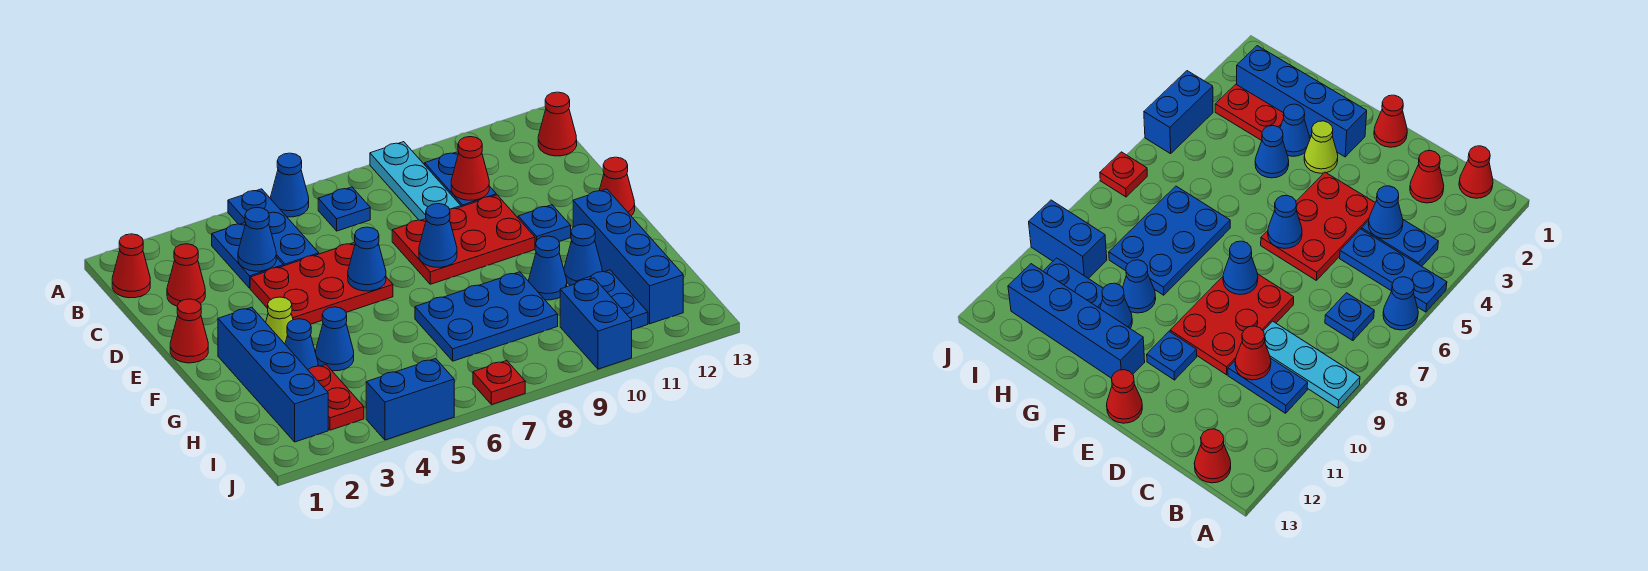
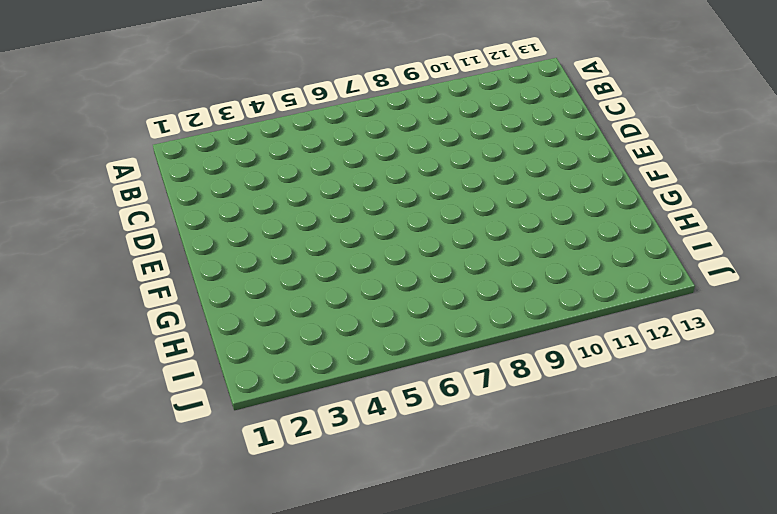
none -> blue plate A5:C5 level 1
none -> blue cone A6 level 1
none -> cyan plate A9:C9 level 1
none -> red cone B1 level 1

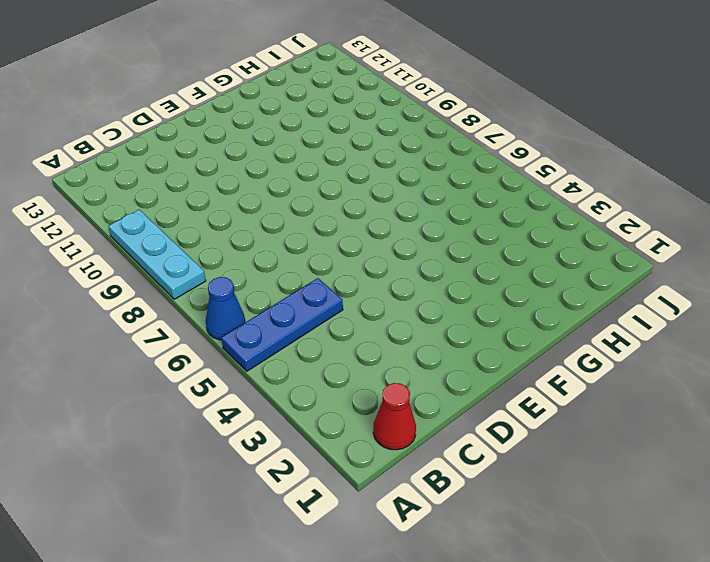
cyan plate A8:A10 level 1 -> cyan plate A9:C9 level 1
none -> blue plate B4:C4 level 1
none -> blue plate B7 level 1
none -> blue plate B10:C10 level 1
none -> red cone B13 level 1

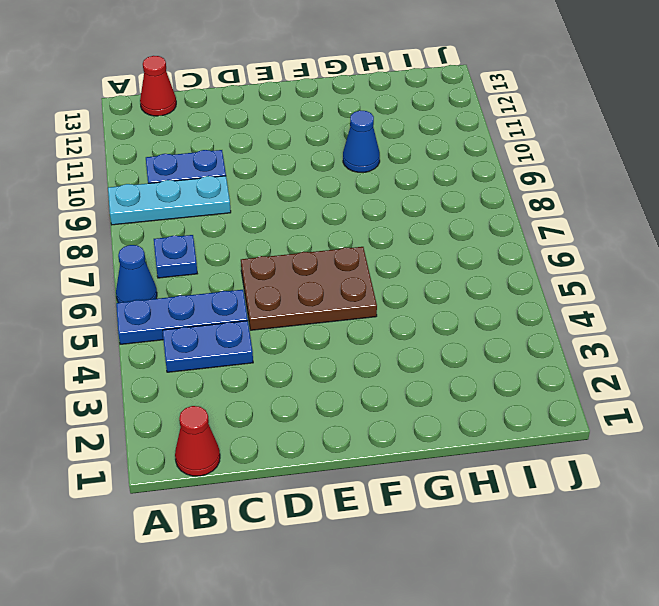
brown plate D5:F6 level 1 -> red plate D4:E6 level 1
none -> red cone C2 level 1
none -> red plate D8:E10 level 1
none -> red cone E1 level 1
none -> blue plate E11 level 1

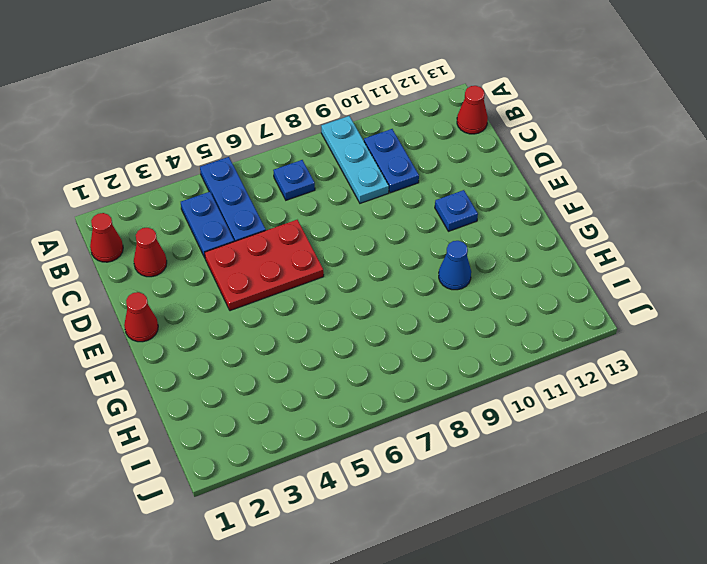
none -> blue cone A6 level 1
none -> red plate D8:E10 level 1
none -> red cone E13 level 1
none -> blue brick F2:I2 level 1

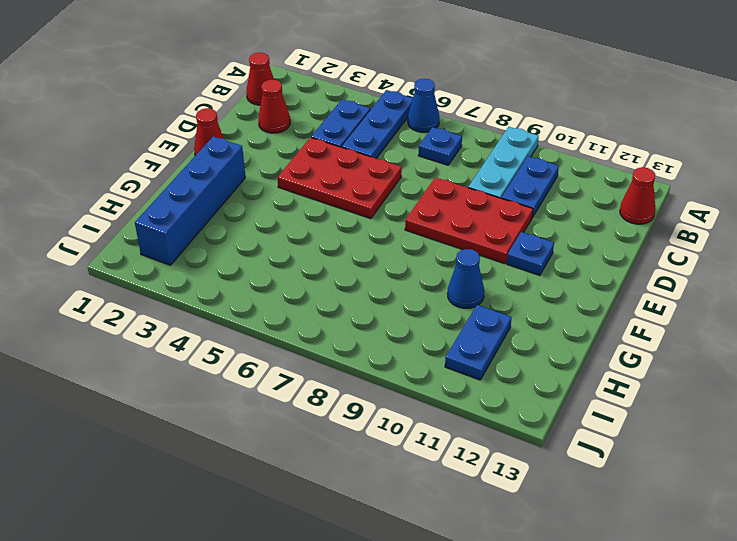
none -> red cone E13 level 1
none -> lime cone F3 level 1
none -> blue brick F12:I12 level 1
none -> blue cone G3 level 1

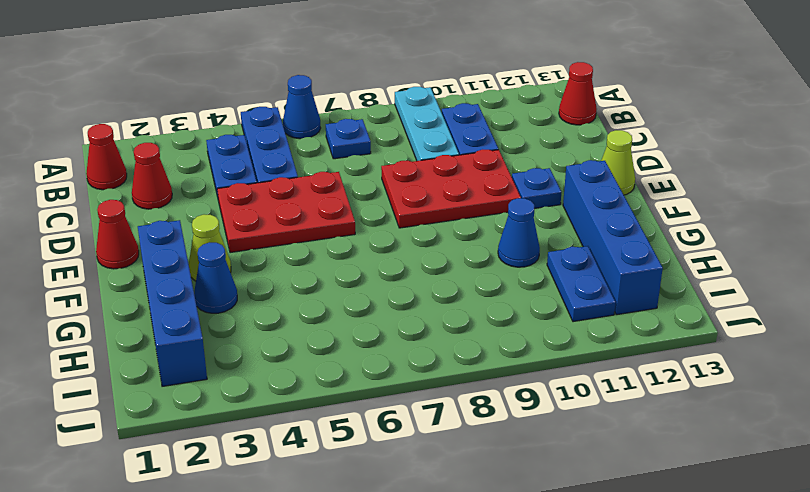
lime cone E13 level 1 -> red cone E13 level 1
none -> blue cone G4 level 1
none -> blue plate G7:H9 level 1
none -> blue cone G11 level 1
none -> red plate H3:I3 level 1

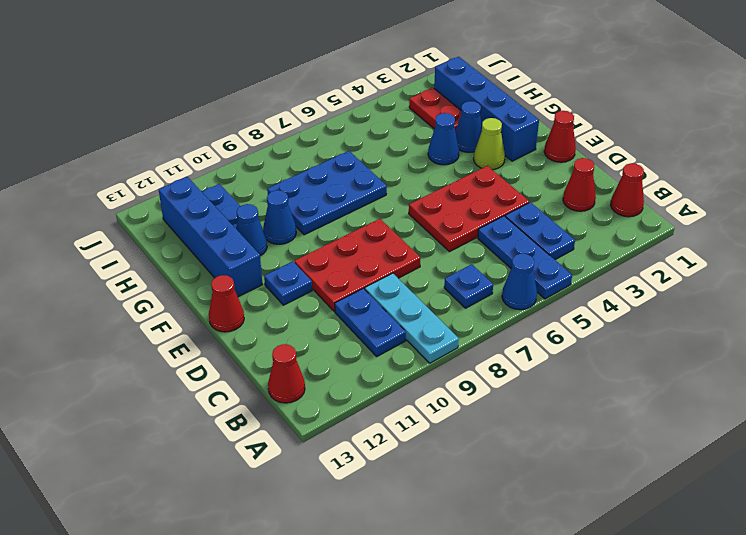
none -> blue brick I10:J10 level 1
none -> blue brick J4:J5 level 1
none -> red plate J7 level 1
none -> blue cone C4 level 2

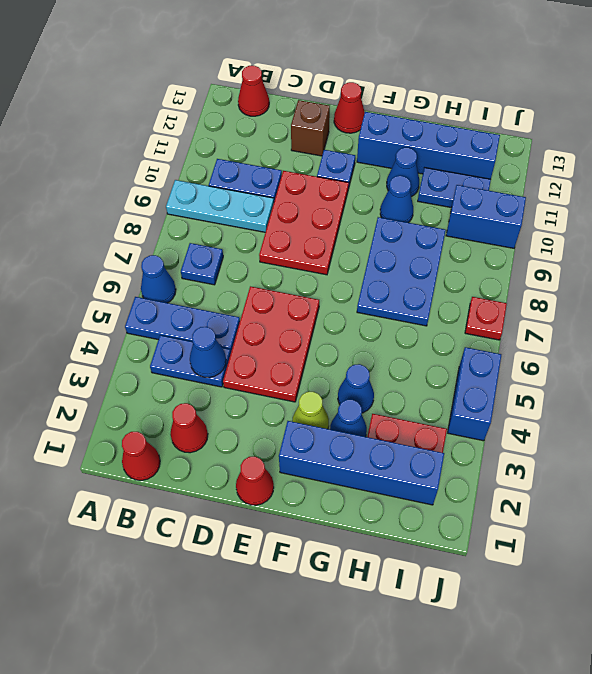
brown brick D12 level 1 -> none
none -> red cone C10 level 2
none -> blue cone E6 level 2
none -> blue cone E8 level 2

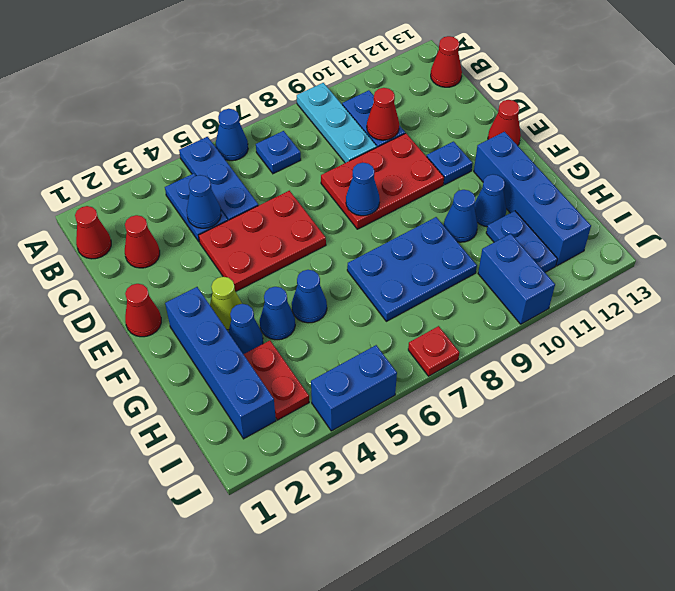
blue cone G5 level 1 -> blue cone E6 level 2

